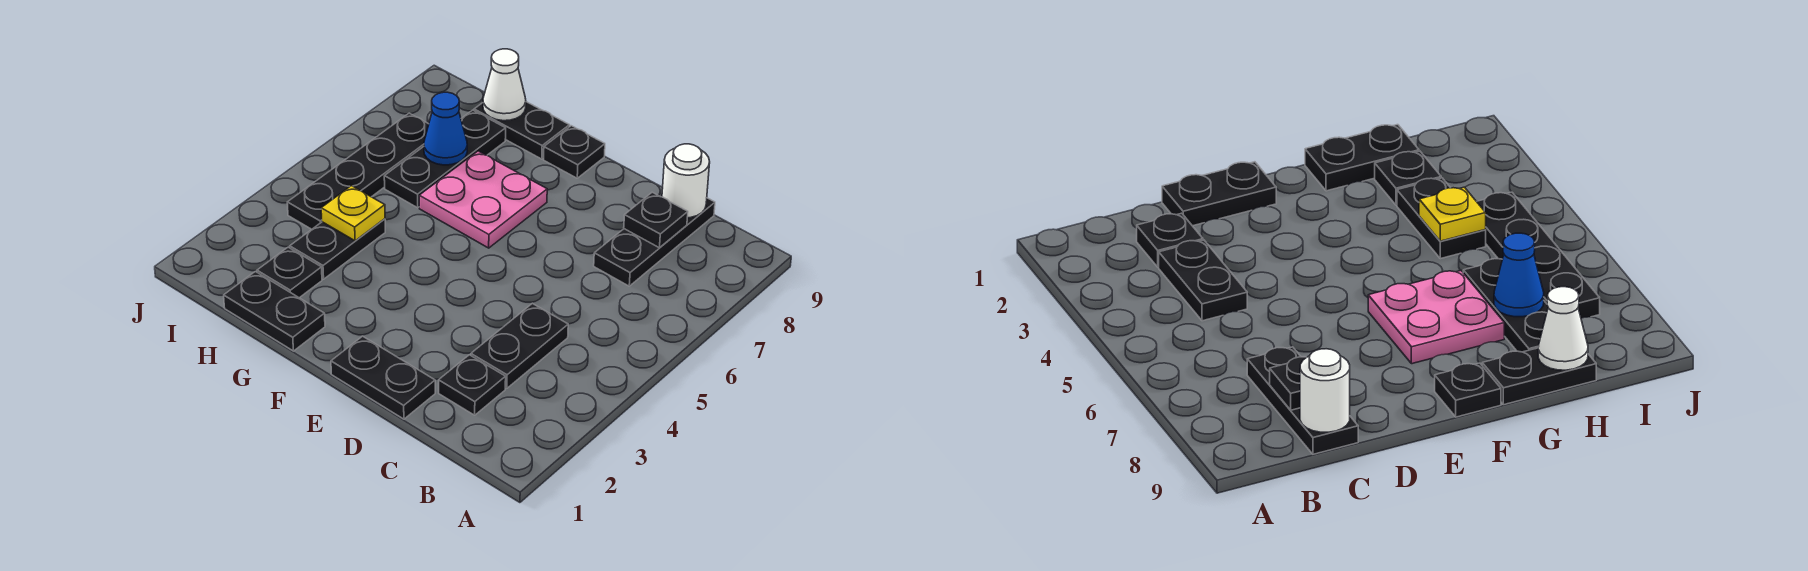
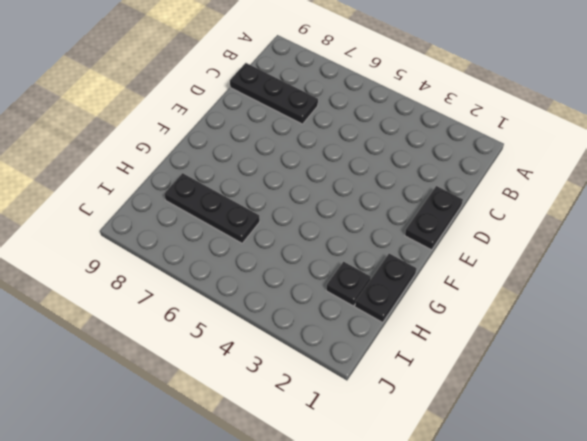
none -> black plate C2 level 1
none -> black plate C3:C4 level 1
none -> pink plate F6:G7 level 1

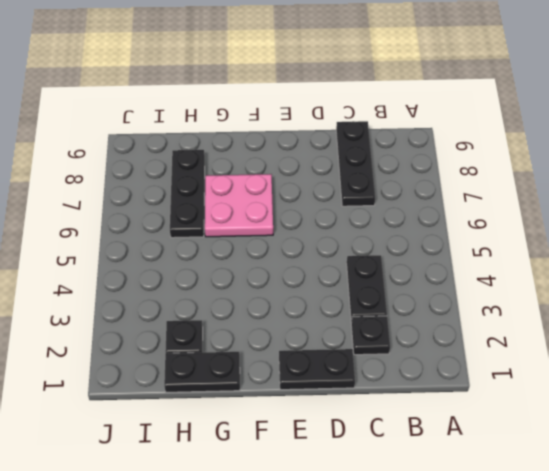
none -> black plate F9 level 1
none -> black plate G9:H9 level 1
none -> black plate H3:H4 level 1

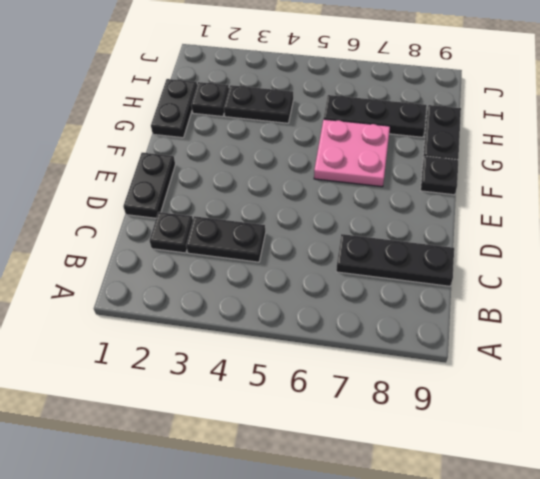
none -> black plate I4:I7 level 1
none -> black plate C8 level 2
none -> white round brick C9 level 2

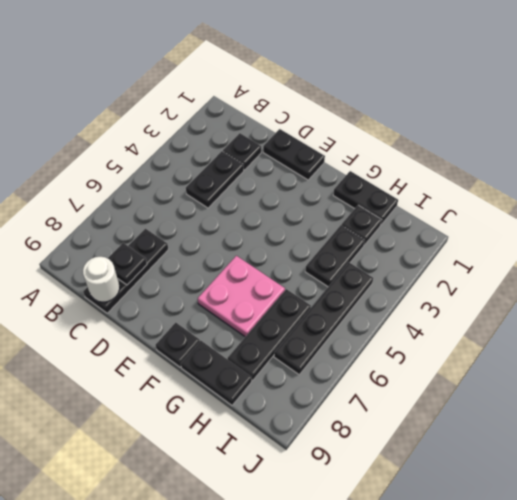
none -> yellow plate H4 level 2
none -> blue cone H7 level 2
none -> white cone H9 level 2

